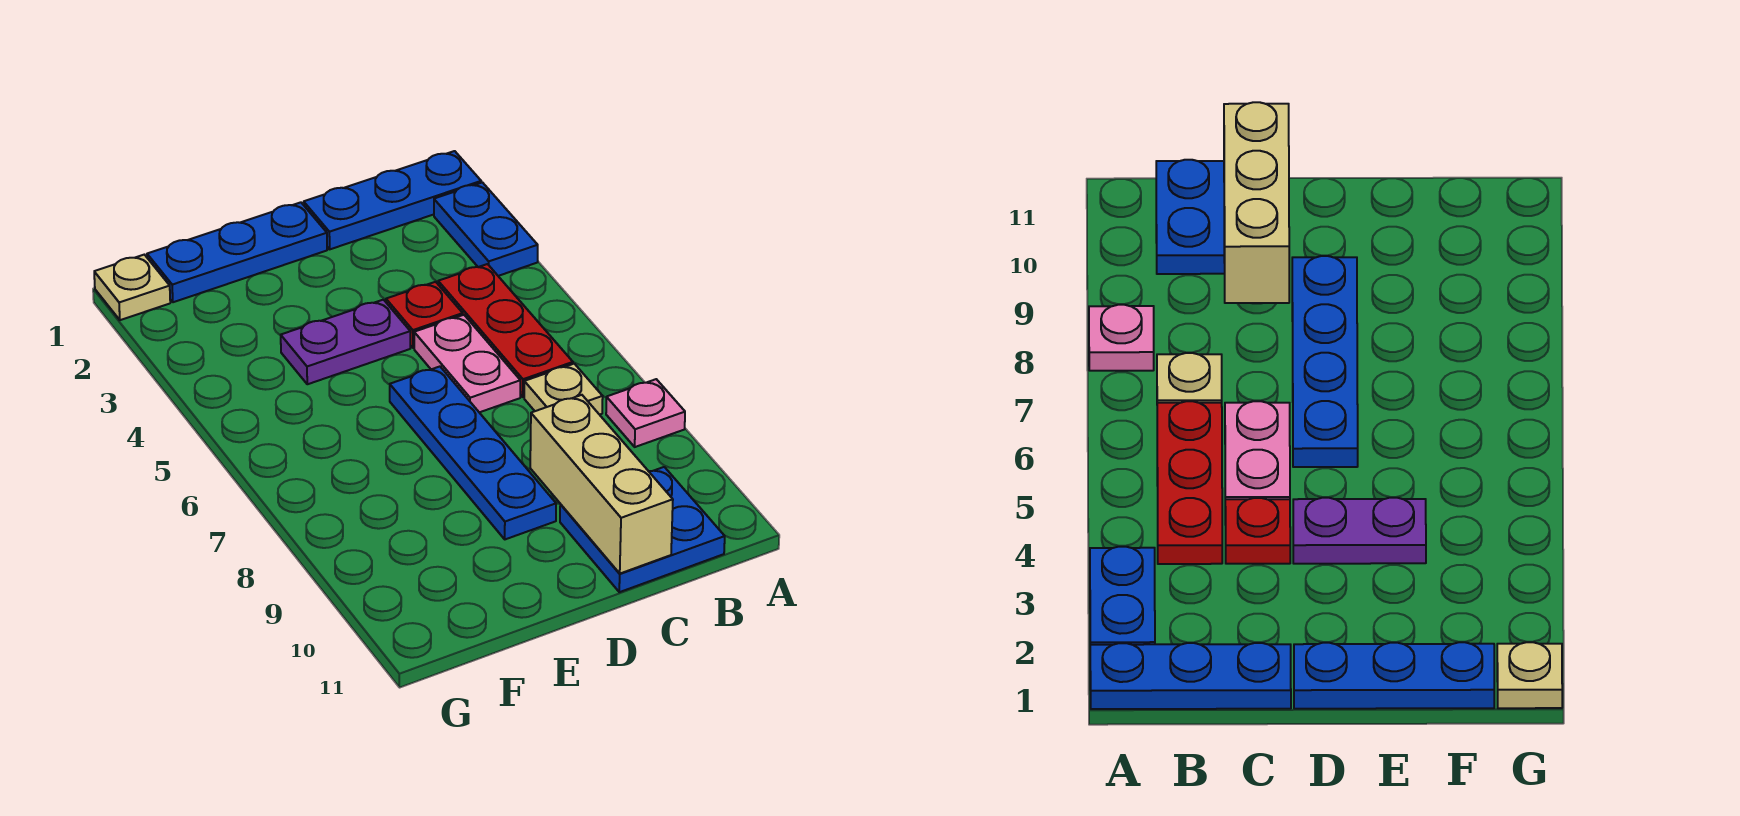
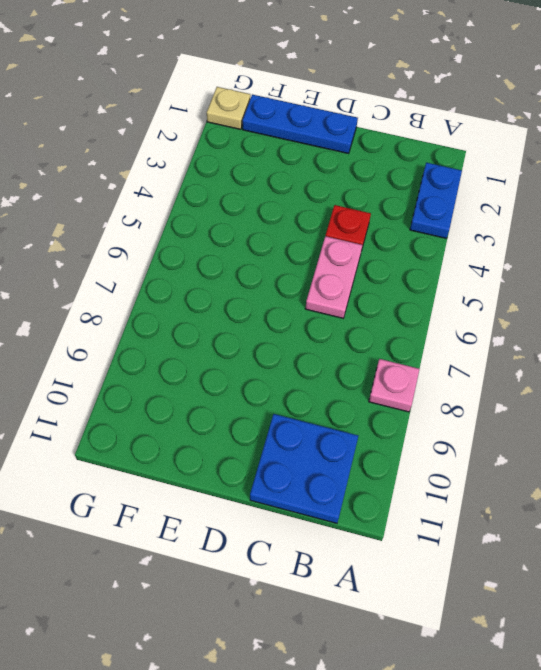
none -> blue plate A1:C1 level 1
none -> red plate B4:B6 level 1
none -> tan plate B7 level 1

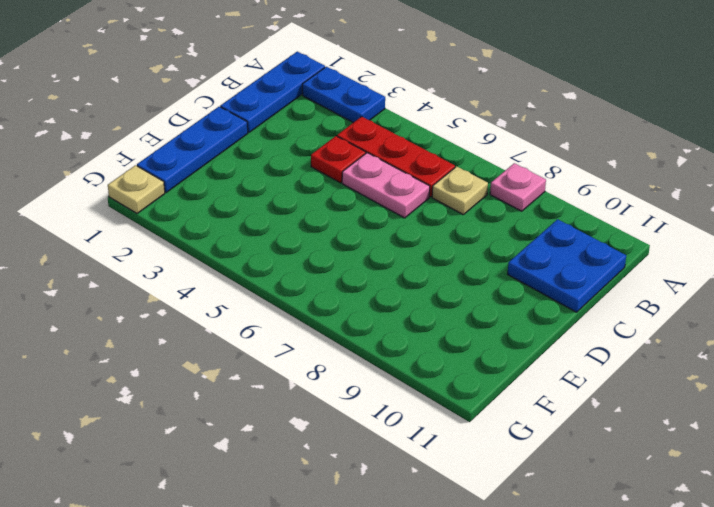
none -> purple plate D4:E4 level 1
none -> blue plate D6:D9 level 1
none -> tan brick C9:C11 level 2

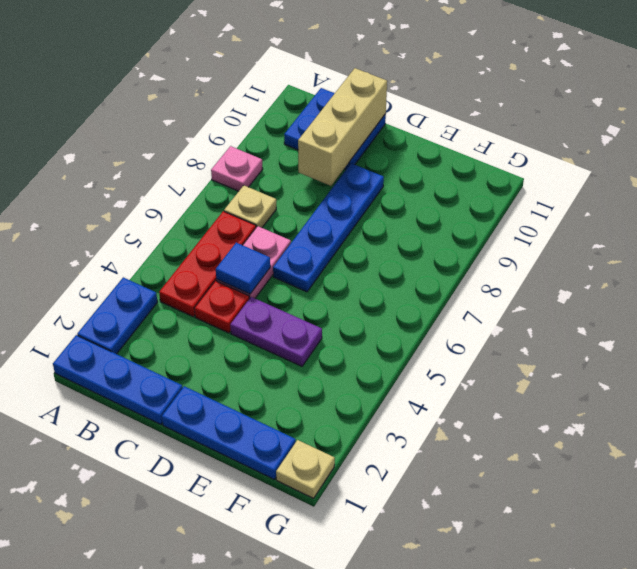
blue tile C5 level 2 -> none

